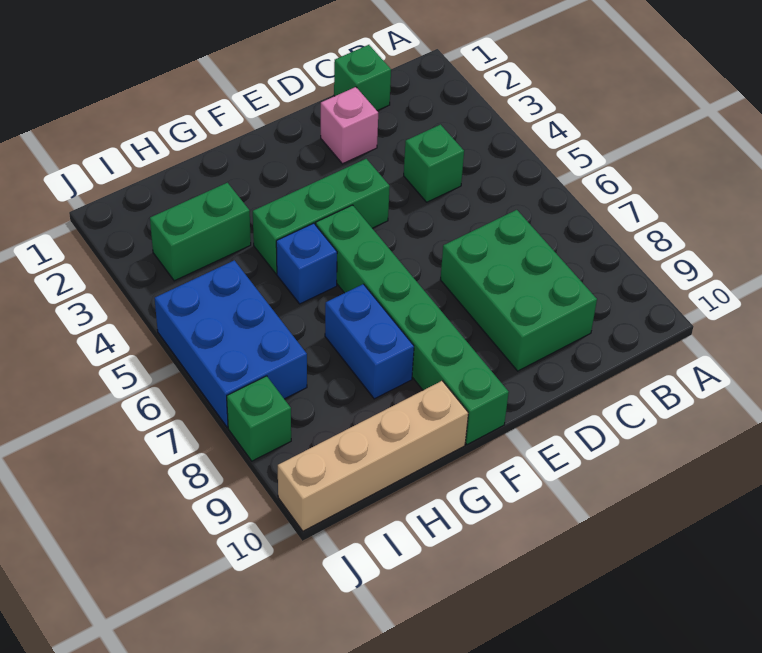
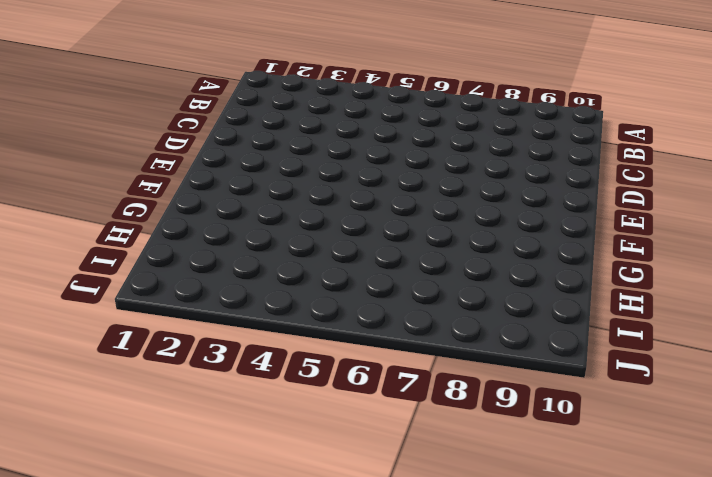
none -> green brick C1 level 1
none -> green brick C4 level 1
none -> green brick C7:D9 level 1

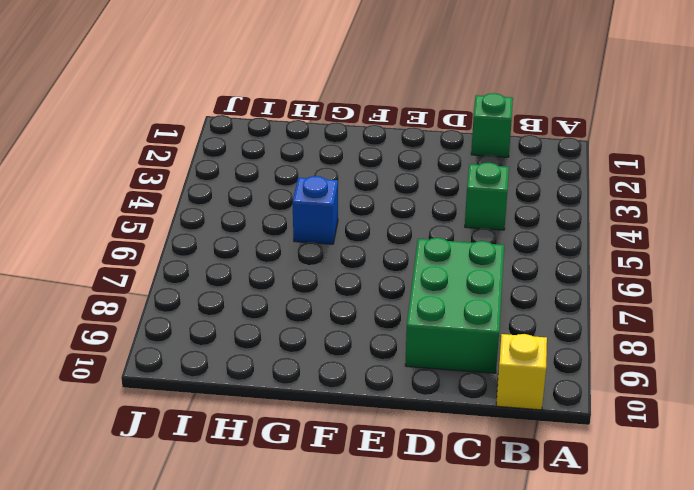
yellow brick B10 level 1 -> none
none -> pink brick D2 level 1
none -> green brick E4:G4 level 1
none -> green brick F5:F10 level 1

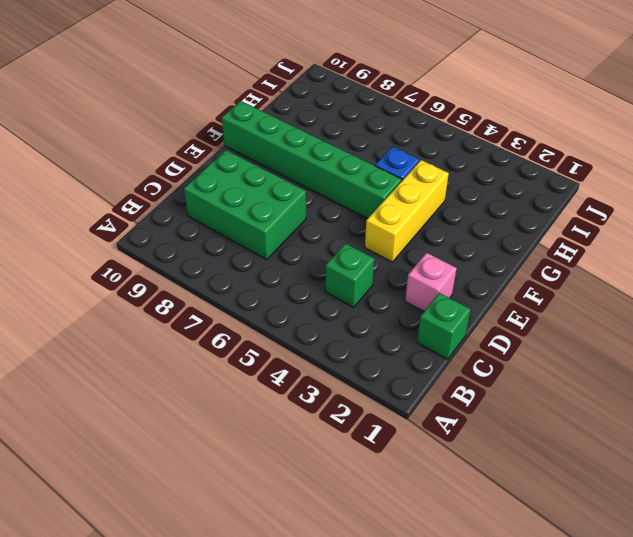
yellow brick E4:G4 level 1 -> green brick E4:G4 level 1
none -> blue brick G7:G8 level 1
none -> tan brick G10:J10 level 1
none -> green brick H3:I3 level 1

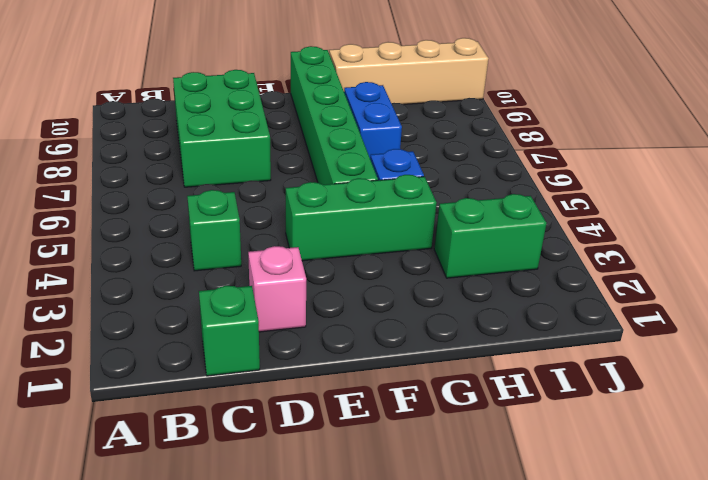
none -> blue brick I5:J7 level 1
none -> green brick J8 level 1

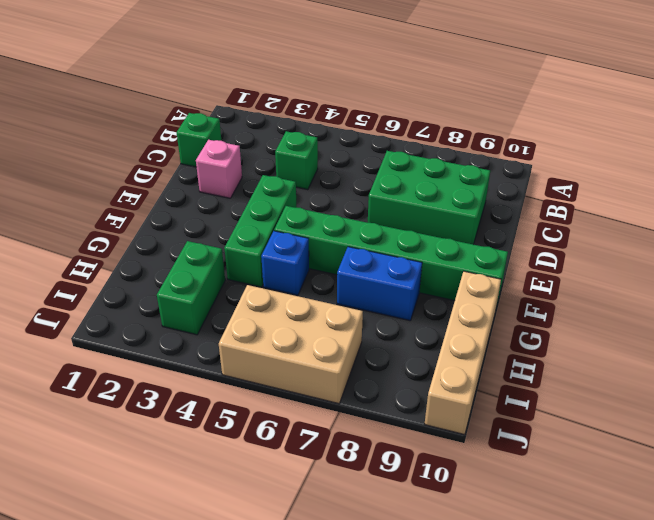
tan brick I5:J7 level 1 -> blue brick I5:J7 level 1
none -> green brick J8 level 1

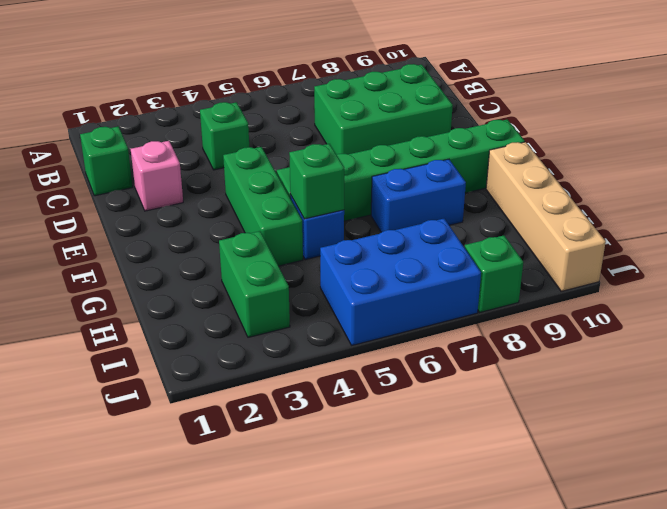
green brick G5 level 2 -> none

